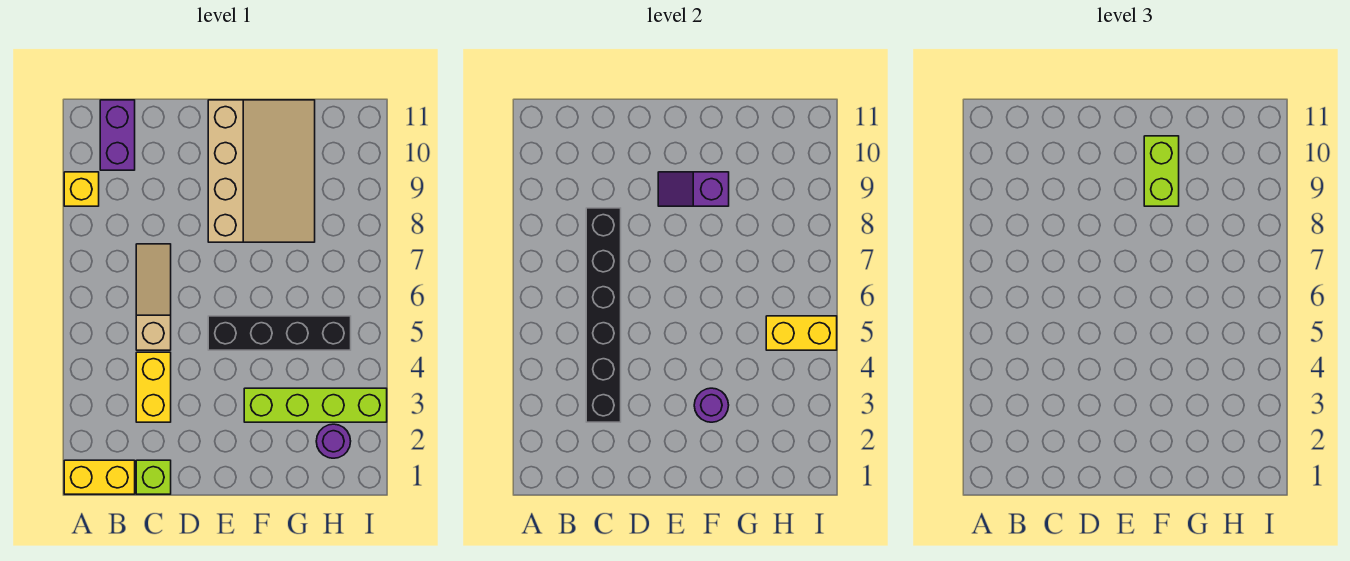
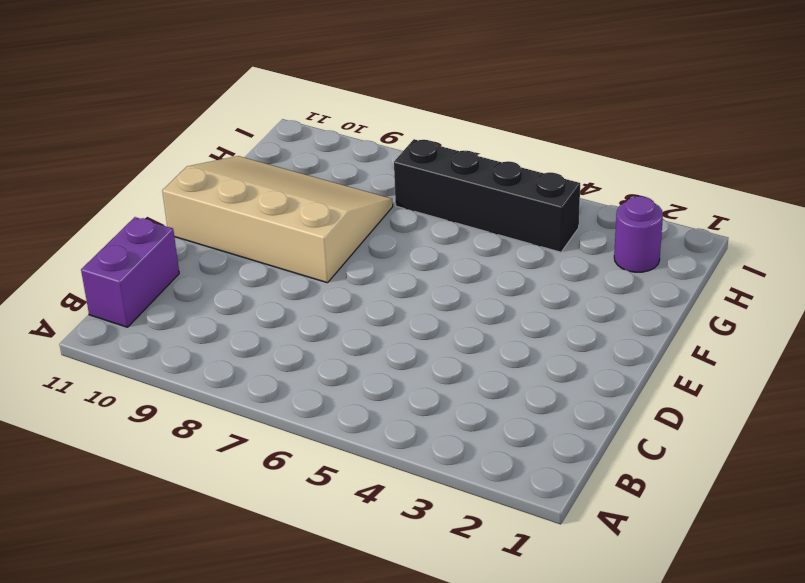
purple brick B11:C11 level 1 -> purple brick B10:B11 level 1
black brick H4:H7 level 1 -> black brick E5:H5 level 1
none -> yellow brick A1:B1 level 1
none -> yellow brick A9 level 1
none -> lime brick C1 level 1

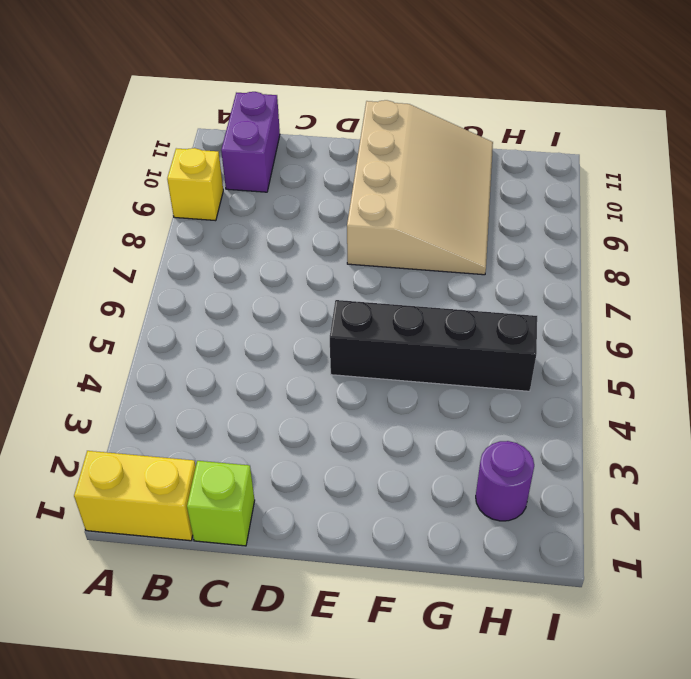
none -> yellow brick C3:C4 level 1
none -> tan slope C5:C7 level 1 top 5
none -> lime brick F3:I3 level 1

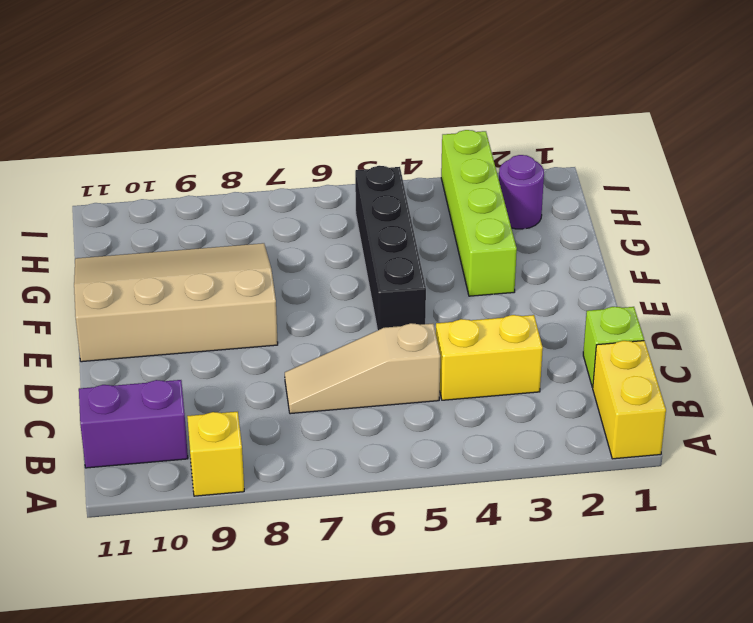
none -> black brick C3:C8 level 2
none -> purple slope E9:F9 level 2 top F
none -> purple round brick F3 level 2

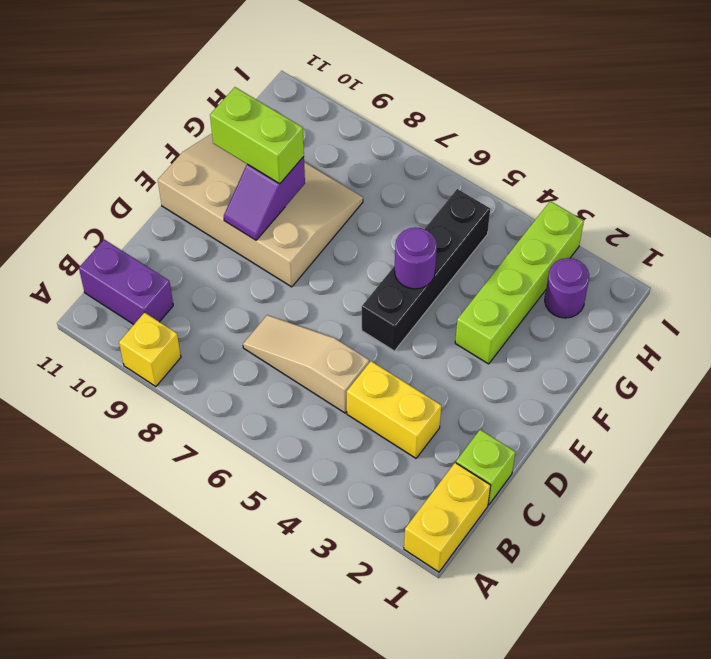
purple round brick F5 level 2 -> purple round brick F3 level 2
none -> black brick C3:C8 level 2
none -> yellow brick H5:I5 level 2

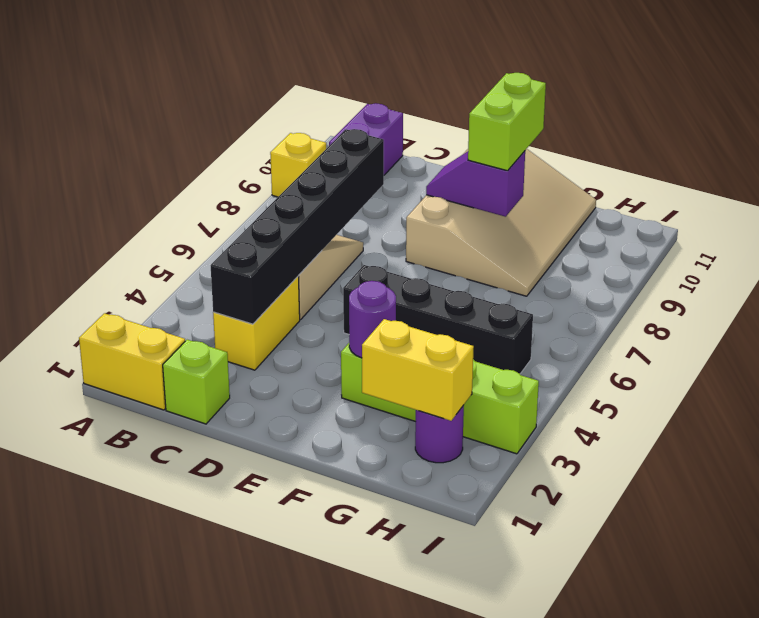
yellow brick G2:H2 level 2 -> yellow brick H5:I5 level 2

